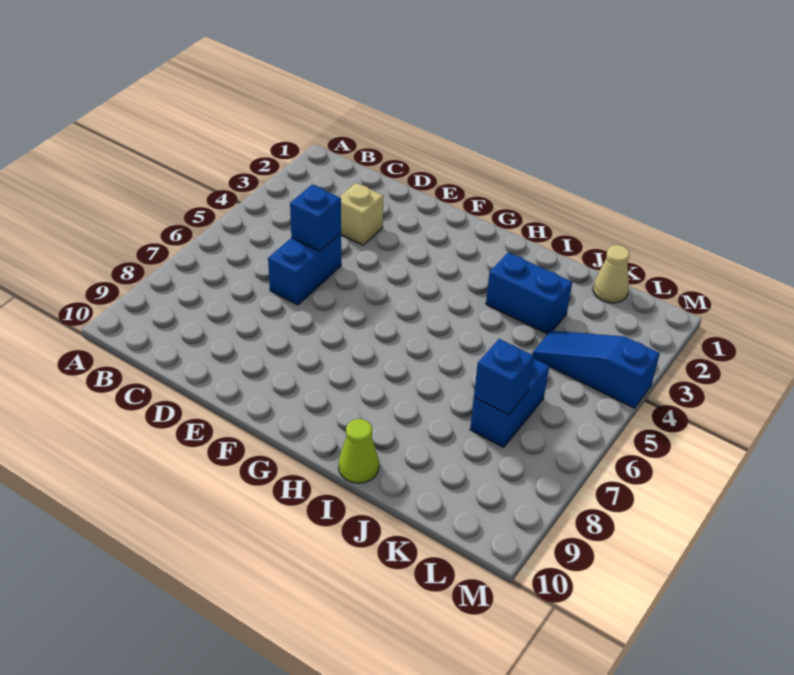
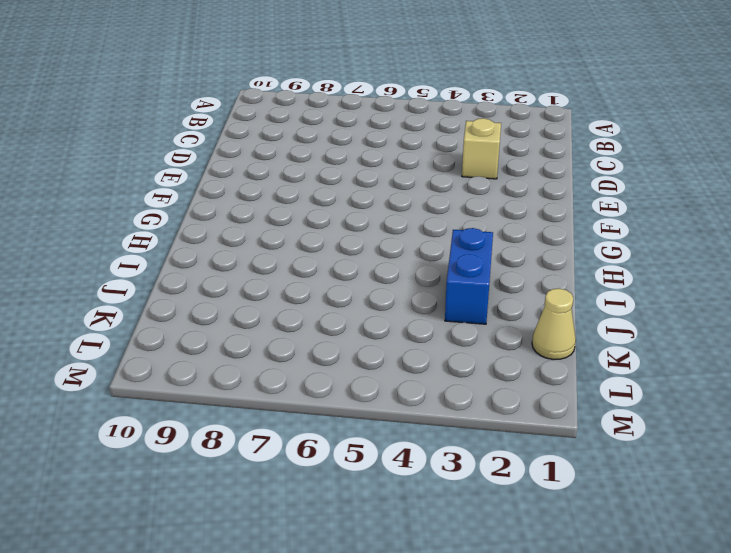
none -> blue brick D5:D6 level 1
none -> lime cone I10 level 1

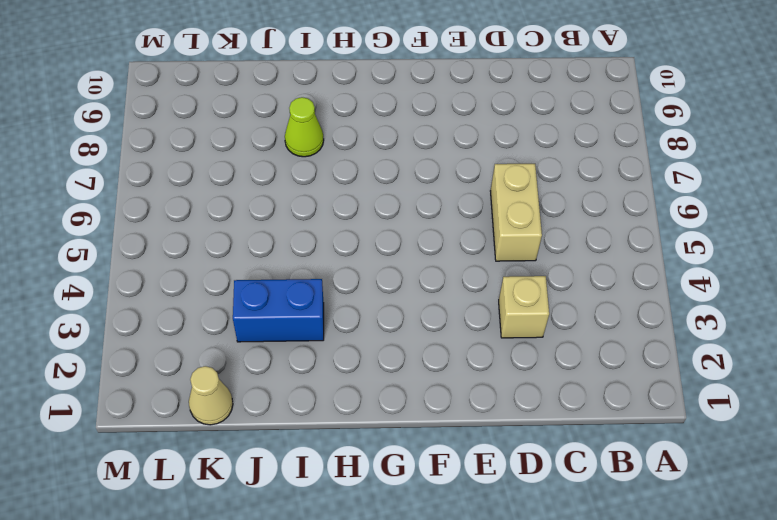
tan brick D5:D6 level 1 -> blue brick D5:D6 level 1
lime cone I8 level 1 -> lime cone I10 level 1
none -> blue slope K4:M4 level 1 top M
none -> blue brick K6:K7 level 1

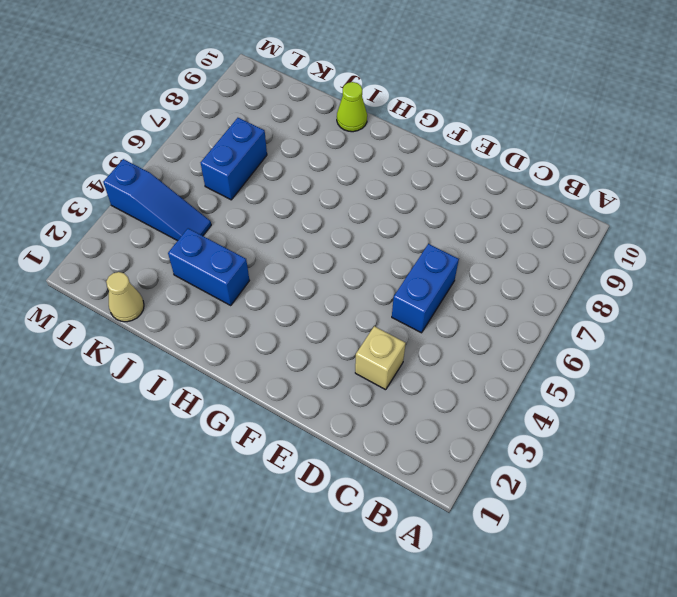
none -> blue brick D5 level 2
none -> blue brick K7 level 2

